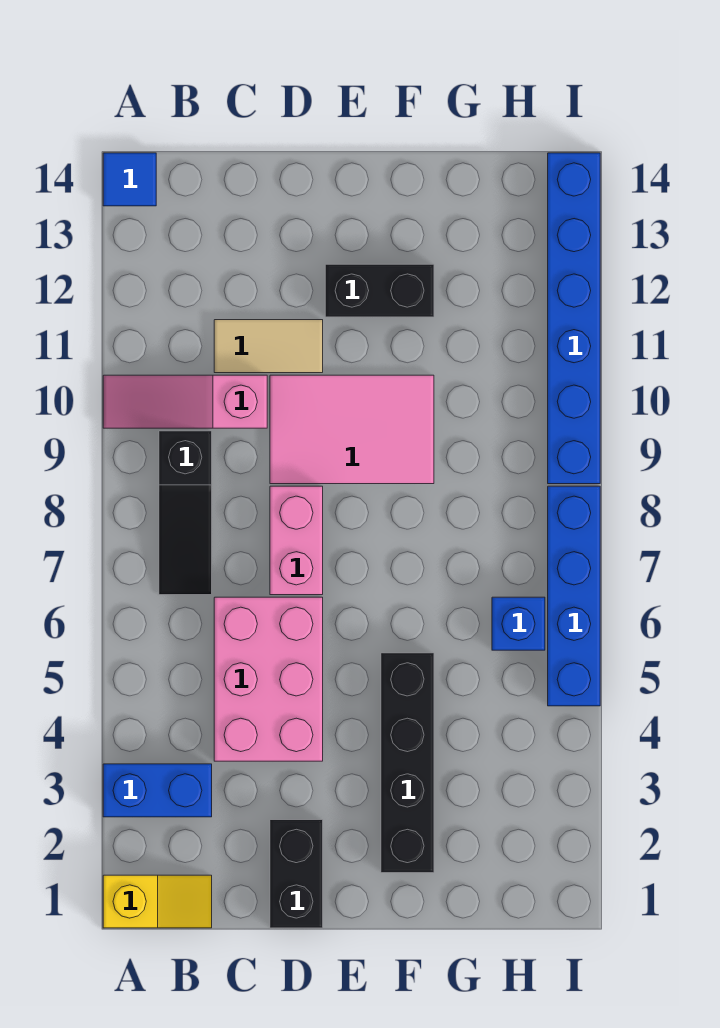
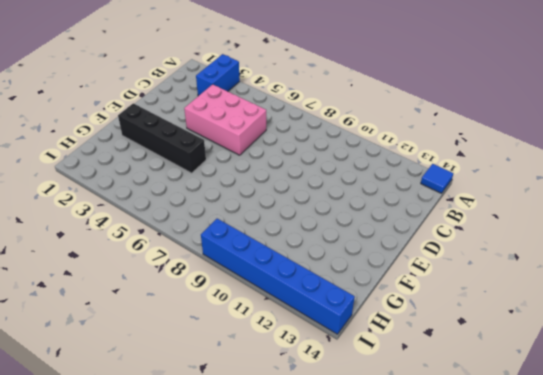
none -> yellow slope A1:B1 level 1 top A
none -> pink slope A10:C10 level 1 top C
none -> black slope B7:B9 level 1 top 9

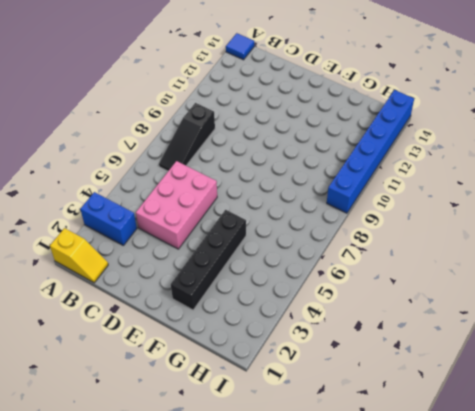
none -> pink slope A10:C10 level 1 top C
none -> tan tile C11:D11 level 1
none -> black brick D1:D2 level 1

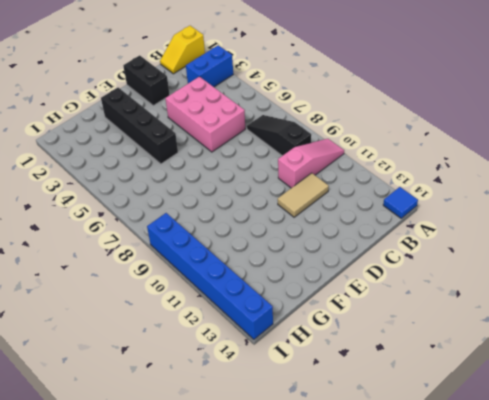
none -> pink brick D7:D8 level 1
none -> pink tile D9:F10 level 1
none -> black brick E12:F12 level 1

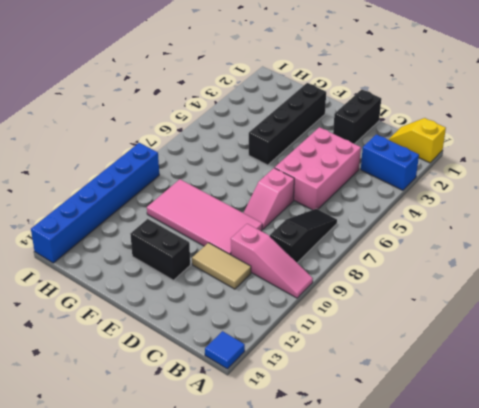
pink slope D7:D8 level 1 top 7 -> pink brick D7:D8 level 1
pink tile D9:G10 level 1 -> pink tile D9:F10 level 1
none -> blue brick H6 level 1
none -> blue brick I5:I8 level 1

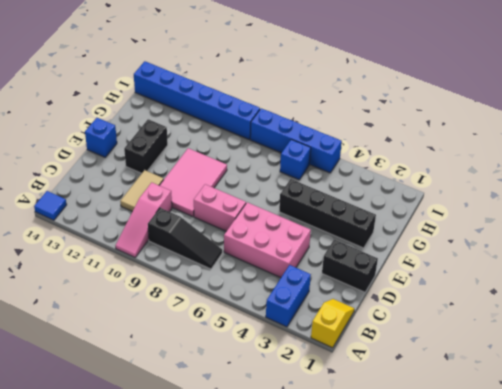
blue brick E14 level 1 -> none

